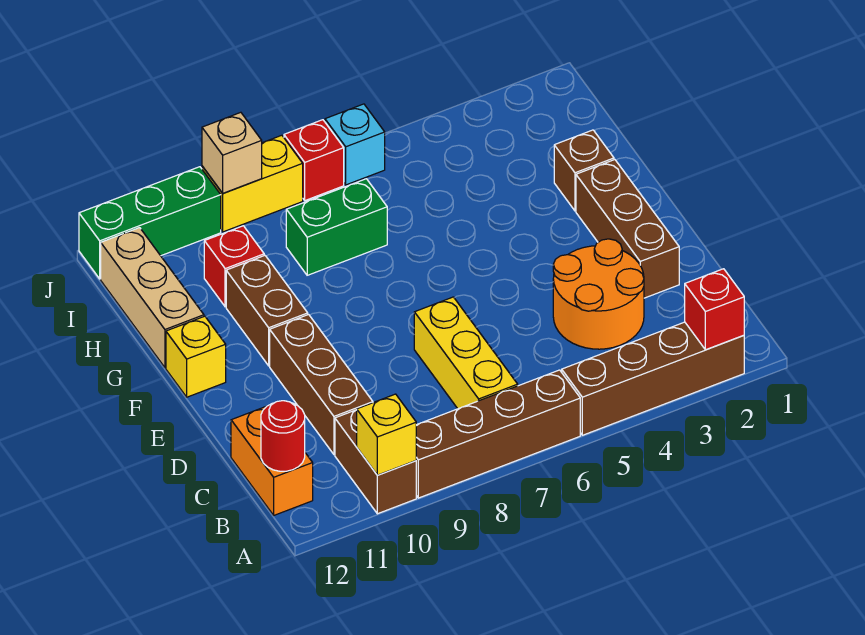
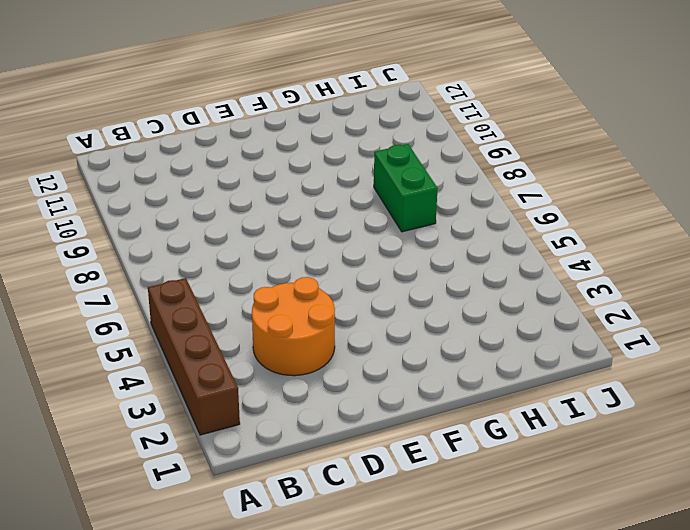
none -> brown brick A6:A9 level 1
none -> brown brick A10:B10 level 1
none -> yellow brick B7:D7 level 1

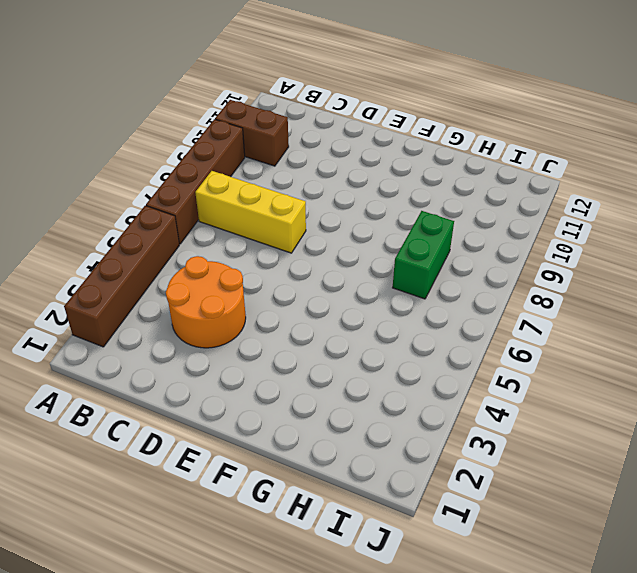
none -> orange brick B12:C12 level 1
none -> brown brick C10:E10 level 1
none -> brown brick D2:F2 level 1

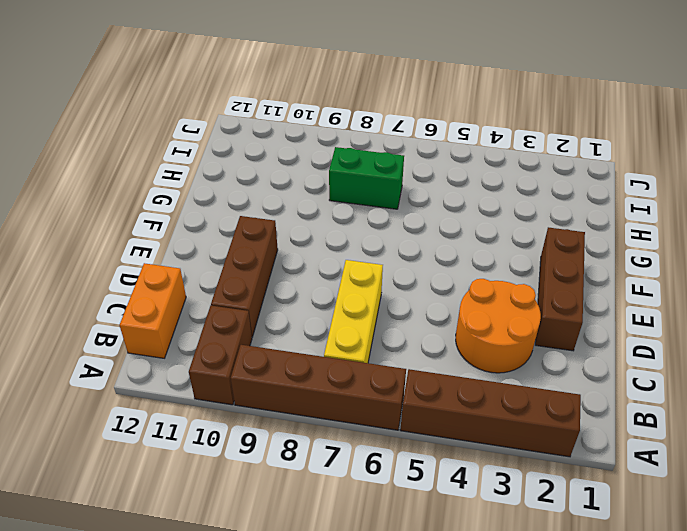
none -> brown brick F10:G10 level 1
none -> yellow brick F12 level 1
none -> brown brick G2 level 1

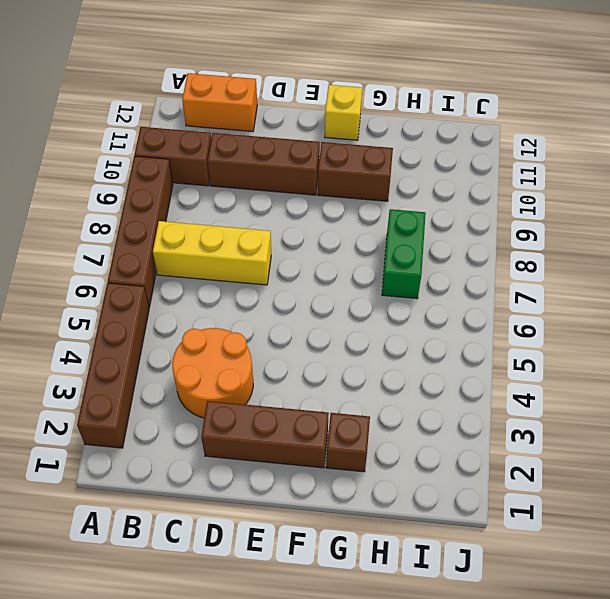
none -> tan brick G12:I12 level 1
none -> red brick H10 level 1
none -> cyan brick J6 level 1

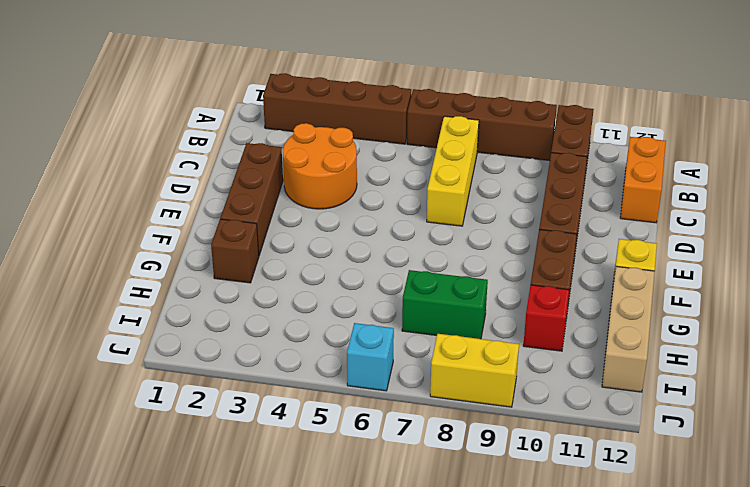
none -> red brick J7 level 1
none -> green brick J10:J12 level 1
none -> red brick A2 level 2

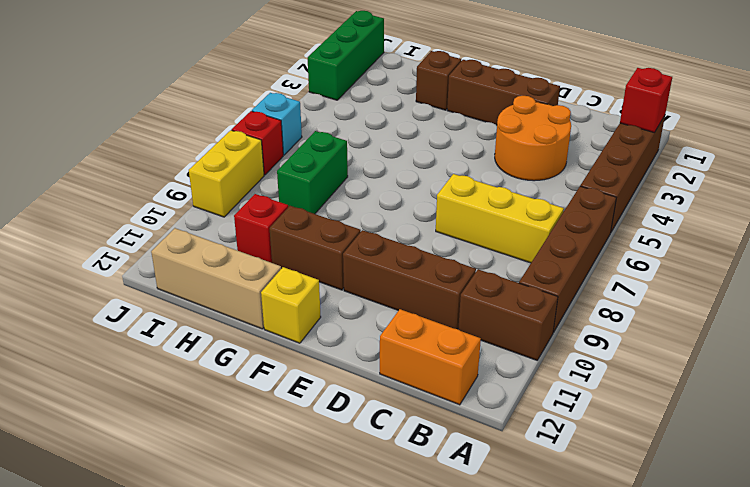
green brick J1:J3 level 1 -> green brick J10:J12 level 1
none -> yellow brick A10 level 2
none -> red round brick B12 level 2
none -> tan brick J9 level 2

